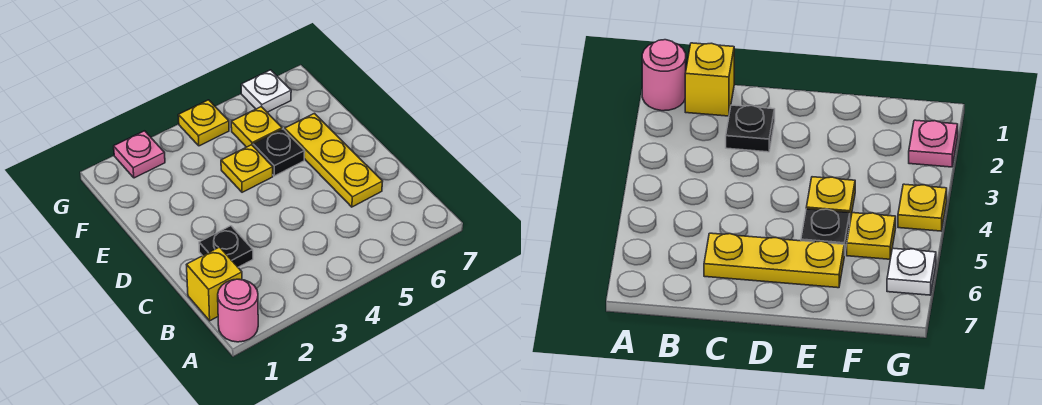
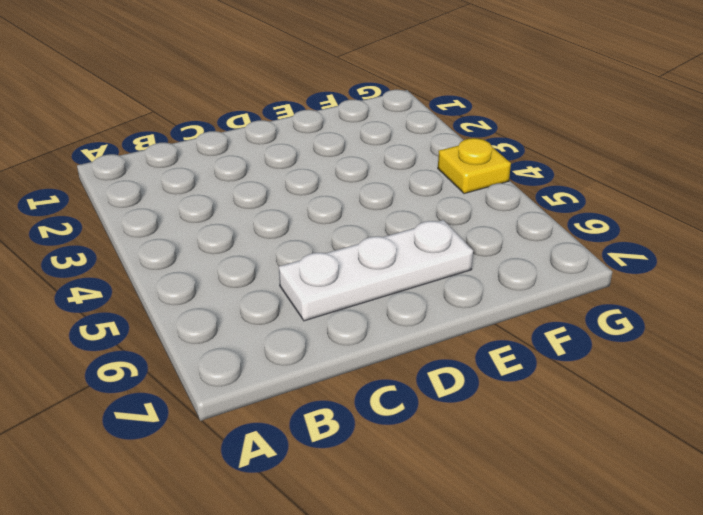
white plate C6:E6 level 1 -> yellow plate C6:E6 level 1
none -> pink round brick A1 level 1
none -> yellow brick B1 level 1

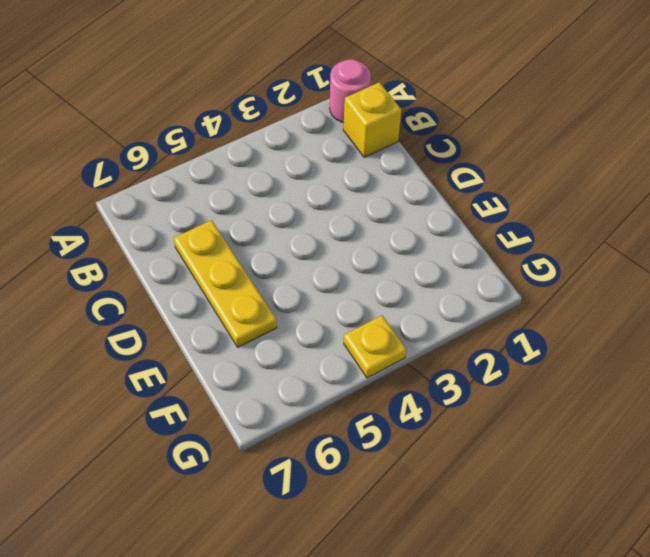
none -> black plate C2 level 1
none -> yellow plate E4 level 1

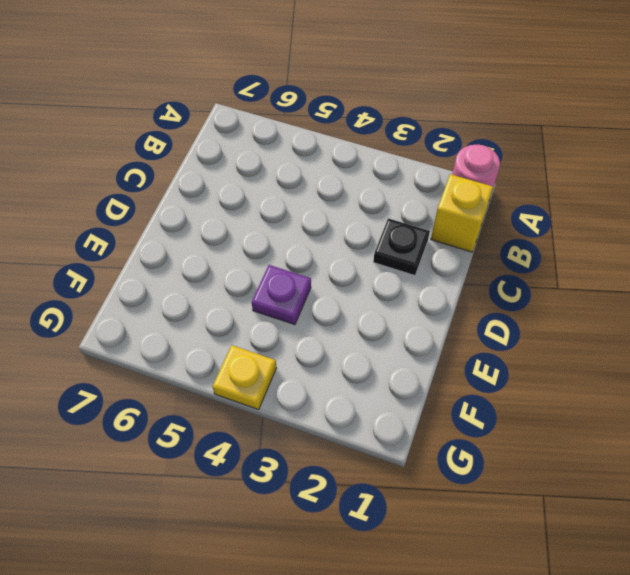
purple plate E4 level 1 -> yellow plate E4 level 1
none -> yellow plate C6:E6 level 1
none -> black plate E5 level 1

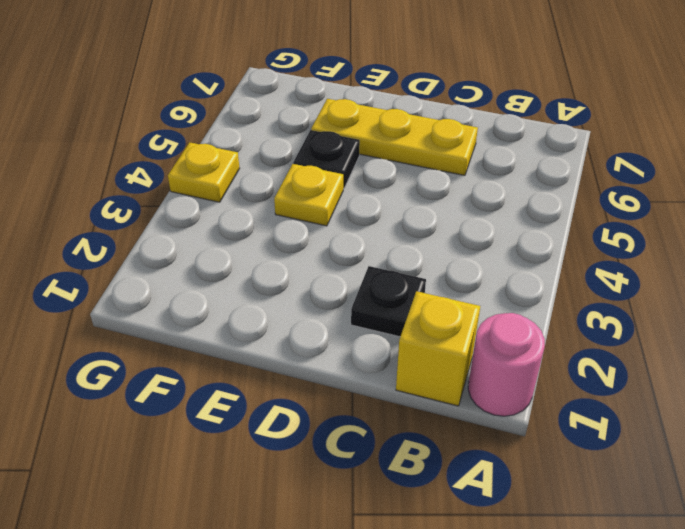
none -> yellow plate F5 level 1
none -> pink plate G2 level 1

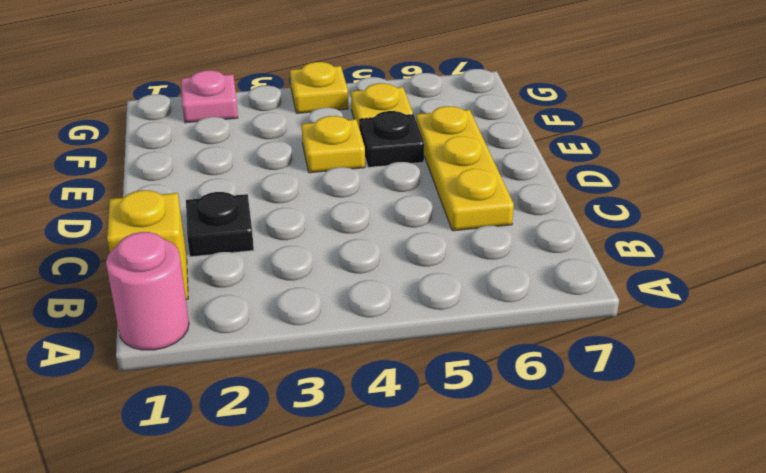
none -> white plate G6 level 1

